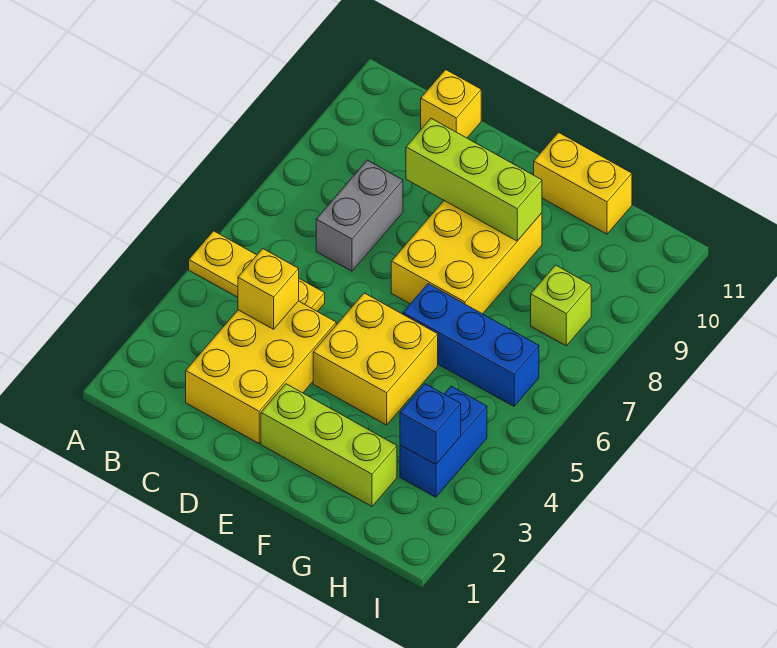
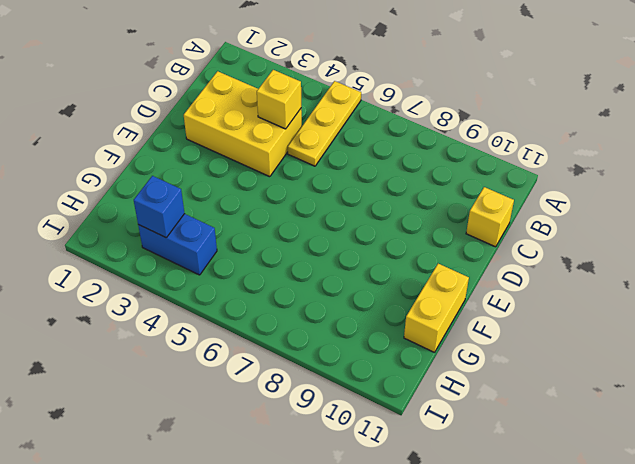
none -> grey brick C7:C8 level 1
none -> lime brick E2:G2 level 1
none -> yellow brick E4:F5 level 1

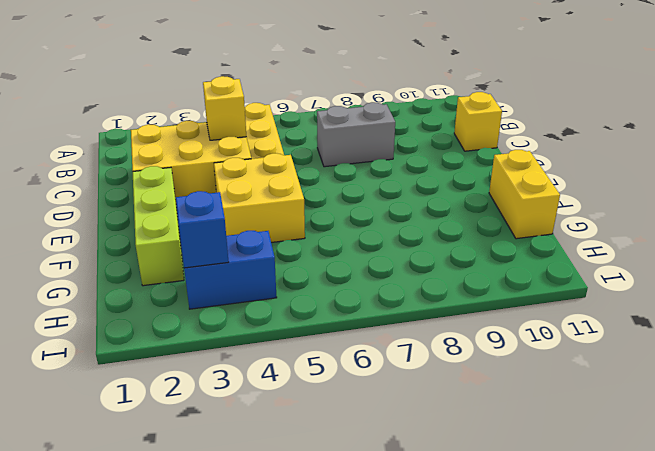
none -> yellow brick E7:F9 level 1
none -> blue brick F6:H6 level 1
none -> lime brick H8 level 1

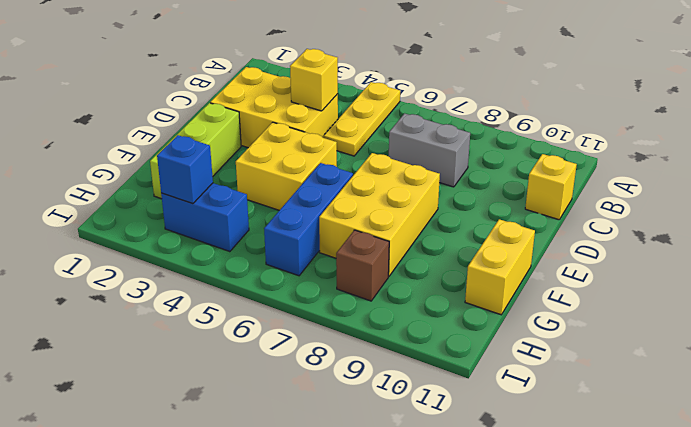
yellow brick E7:G8 level 1 -> yellow brick E7:F9 level 1
brown brick H8 level 1 -> lime brick H8 level 1
none -> lime brick D9:F9 level 2

